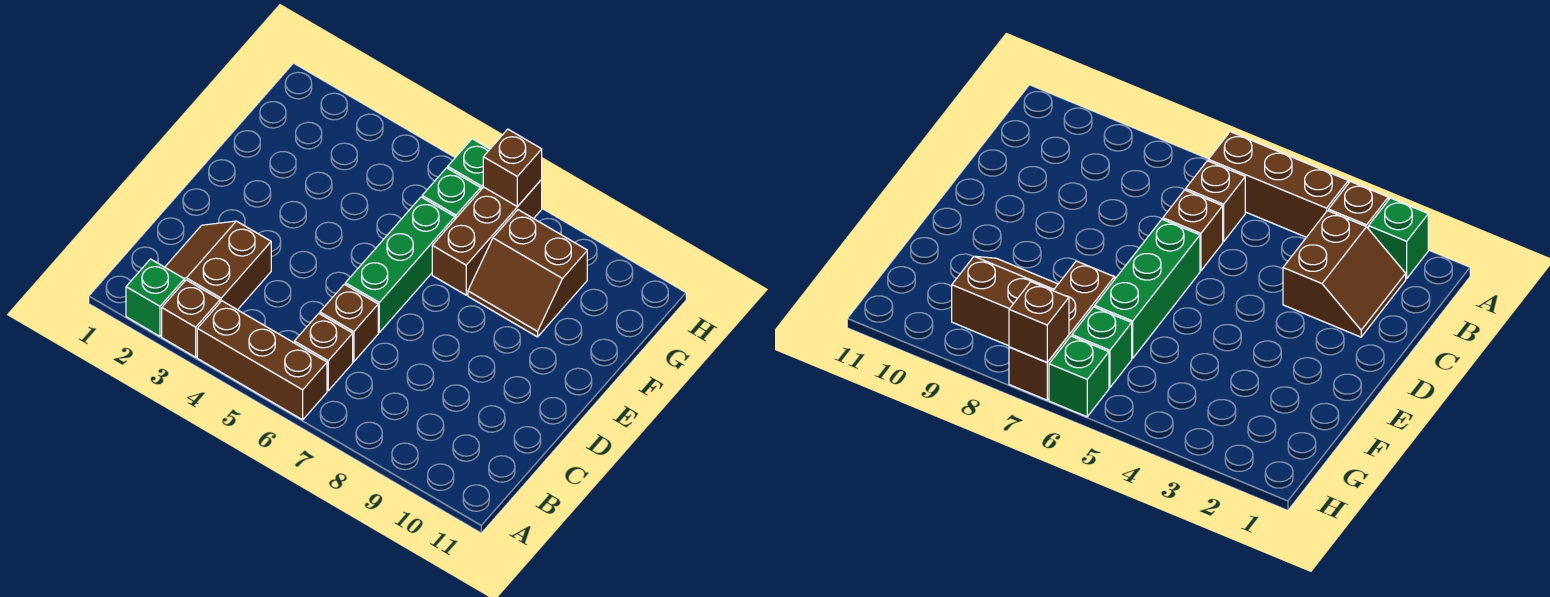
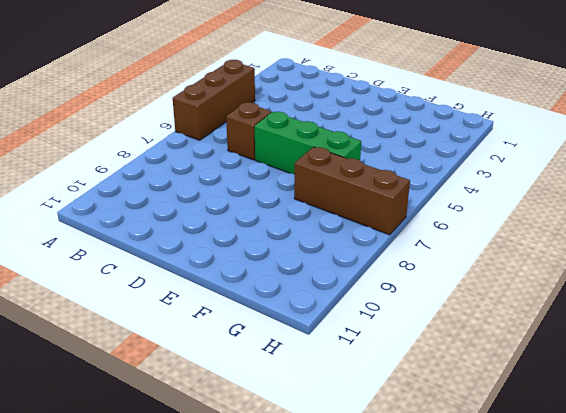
none -> green brick A2 level 1
none -> brown brick A3 level 1
none -> brown slope B2:C3 level 1 top 3

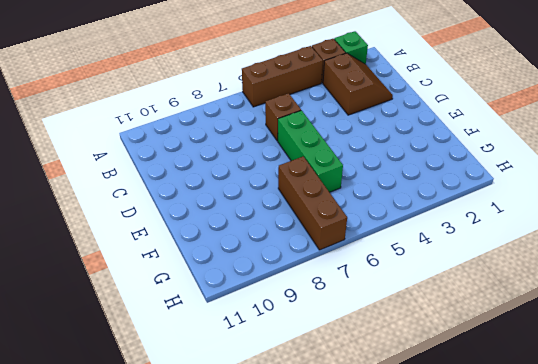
none -> brown brick B6 level 1
none -> brown slope F8:G9 level 1 top G
none -> green brick G6 level 1

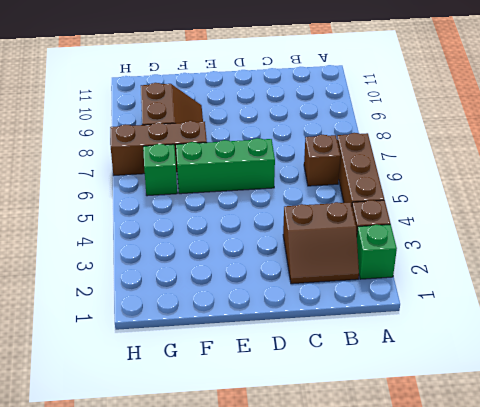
none -> brown brick C6 level 1
none -> green brick H6 level 1
none -> brown brick H7 level 2

